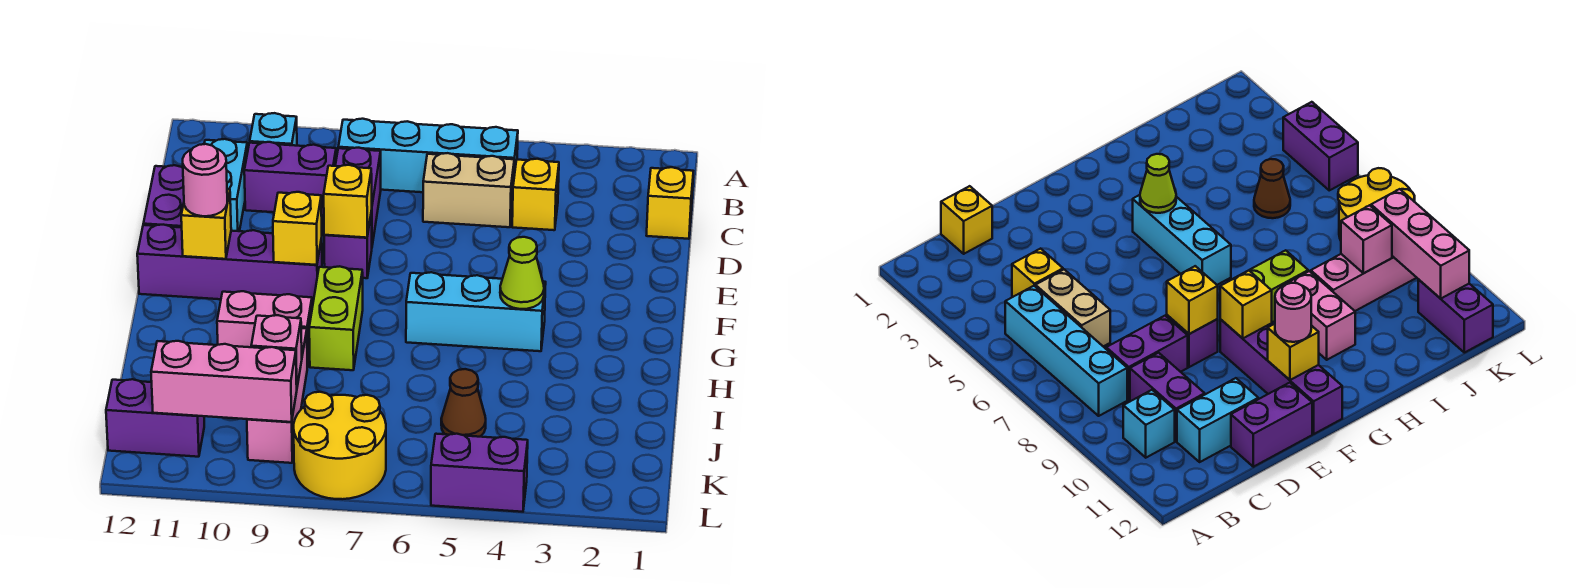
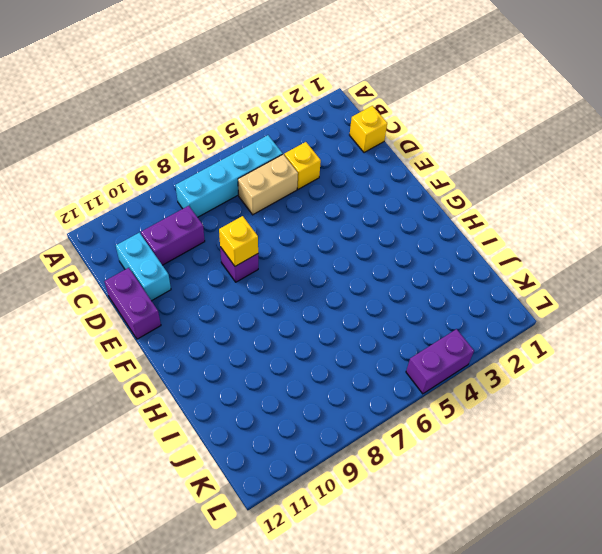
none -> cyan brick B10 level 1
none -> purple brick C8:D8 level 1
none -> purple brick F9:F12 level 1

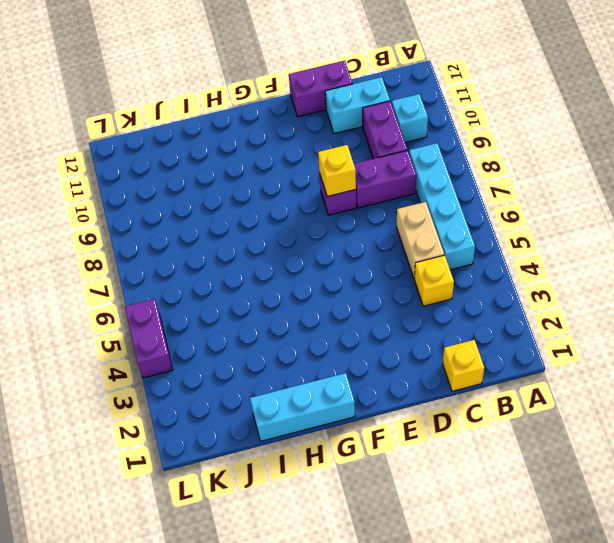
cyan brick G1:I1 level 1 -> cyan brick G4:G6 level 1
none -> purple brick F9:F12 level 1
none -> lime brick G8:H8 level 1
none -> pink brick H9:H10 level 1

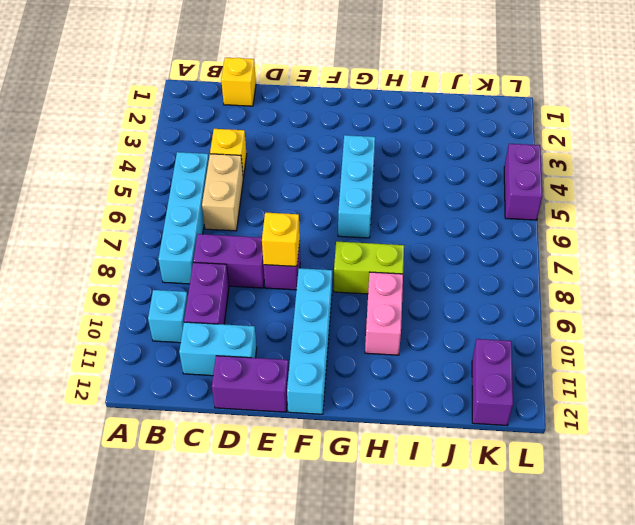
cyan brick F9:F12 level 1 -> purple brick F9:F12 level 1
none -> pink brick I9:K9 level 1
none -> brown cone J5 level 1
none -> yellow round brick K7:L8 level 1

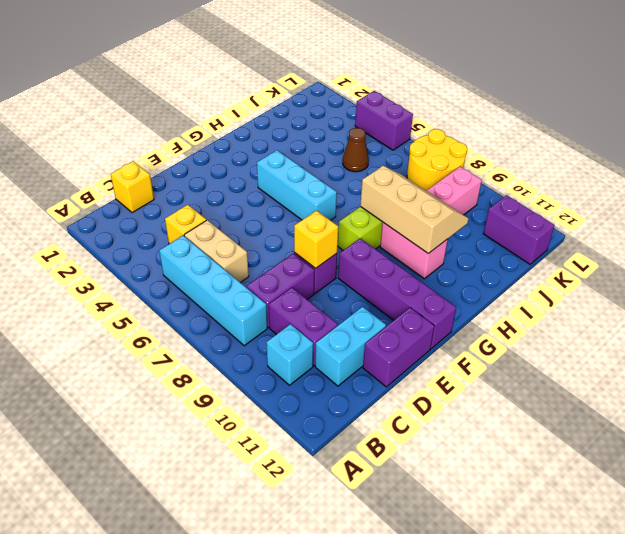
tan slope H8:I10 level 2 top H -> none
none -> yellow brick F9 level 2
none -> yellow brick F11 level 2
none -> lime cone G4 level 2

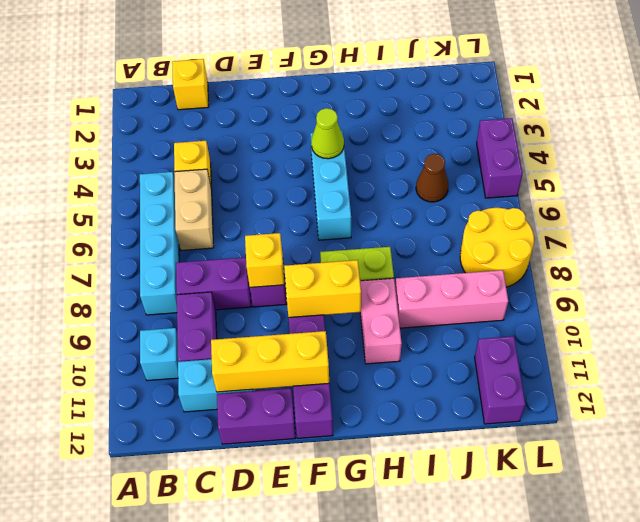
yellow brick D11:F11 level 2 -> yellow brick F11 level 2
yellow brick F9:G9 level 2 -> yellow brick F9 level 2
none -> pink brick J9 level 2
none -> pink brick K9:K11 level 2
none -> pink round brick F11 level 3

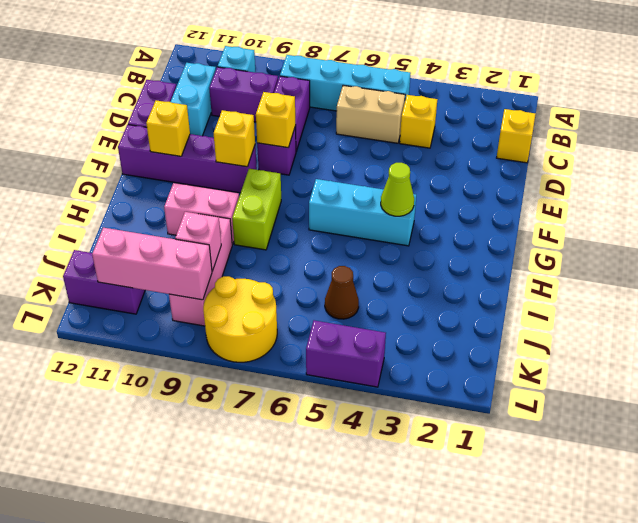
none -> pink round brick F11 level 3

